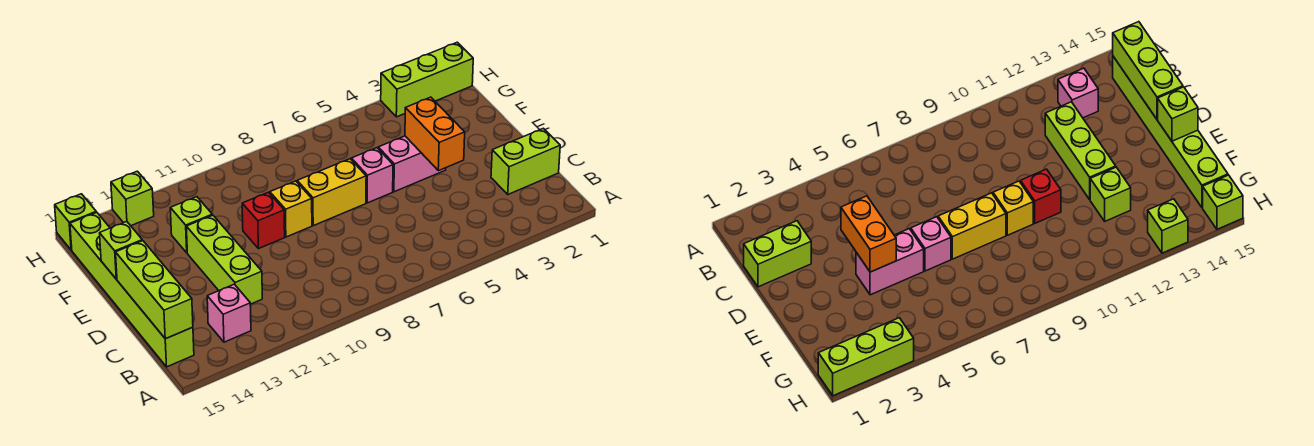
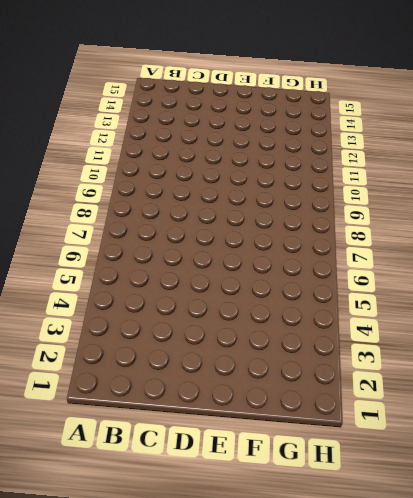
none -> pink brick B13 level 1
none -> lime brick B15:G15 level 1
none -> lime brick C1:C2 level 1

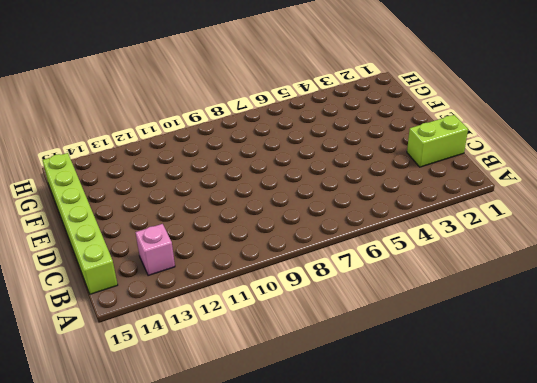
none -> lime brick C12:E12 level 1
none -> pink brick E4:E5 level 1
none -> pink brick E6 level 1

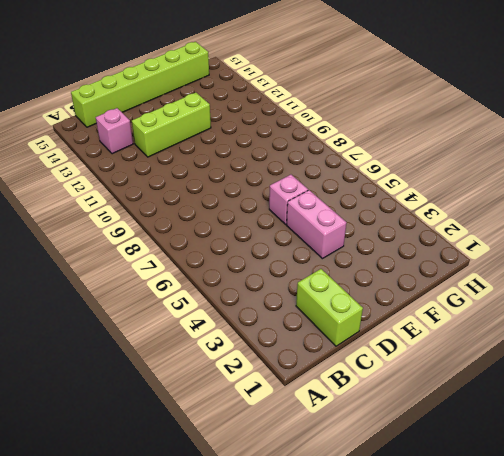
none -> yellow brick E7:E8 level 1
none -> yellow brick E9 level 1
none -> red brick E10 level 1

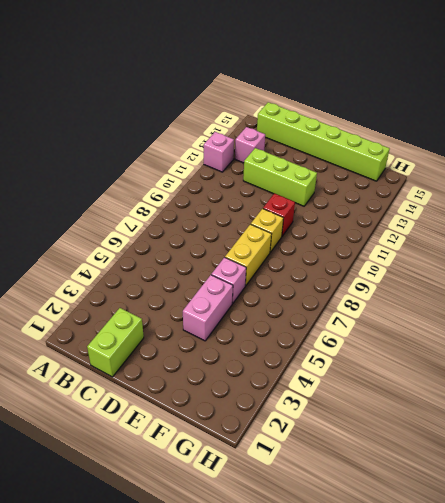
pink brick A12 level 1 -> none
none -> lime brick F12 level 1
none -> lime brick H1:H3 level 1
none -> lime brick H13 level 1

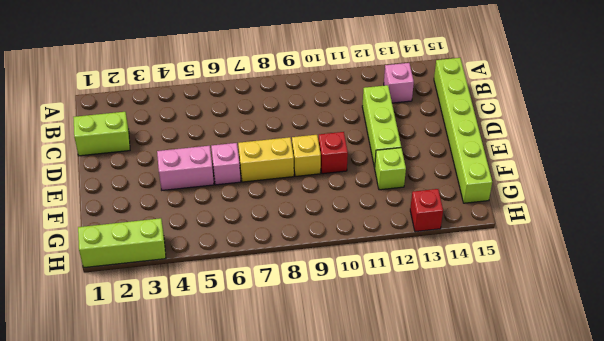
red brick H13 level 1 -> lime brick H13 level 1
none -> lime brick H15 level 1
none -> lime brick B15:D15 level 2
none -> orange brick D4:E4 level 2

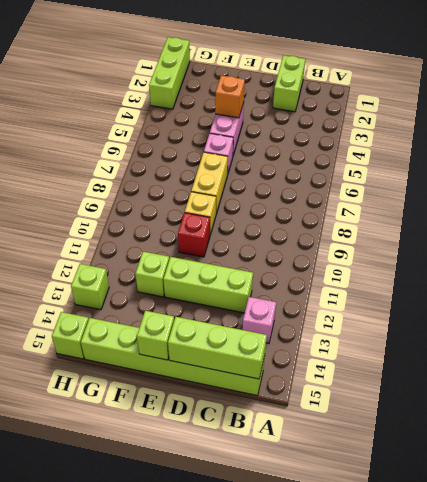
orange brick E4 level 2 -> orange brick D4:E4 level 2

